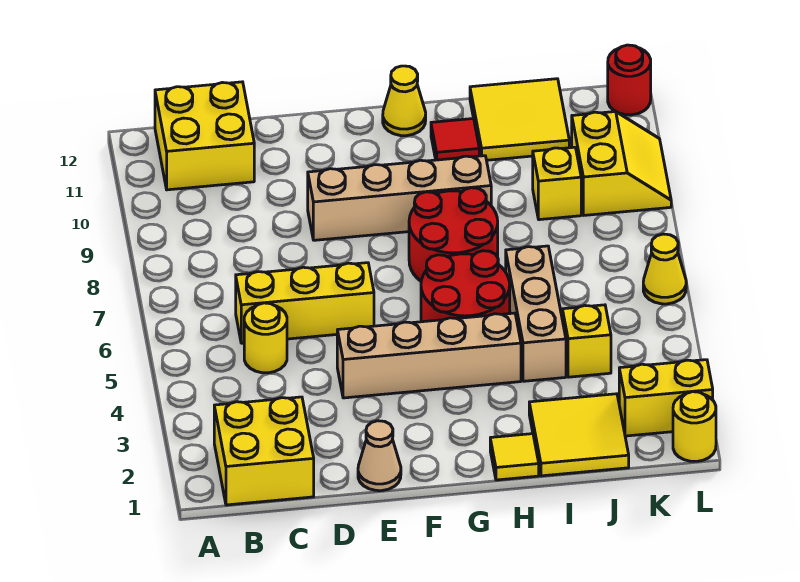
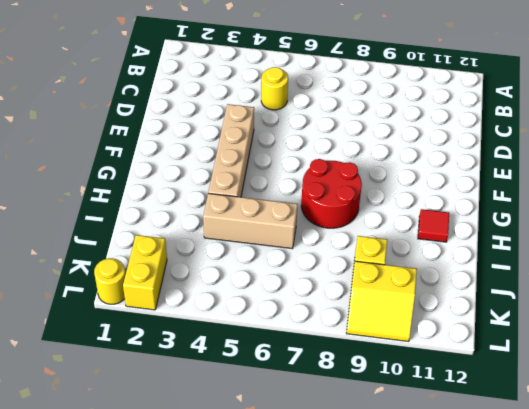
none -> yellow brick B1:C2 level 1
none -> yellow brick B11:C12 level 1
none -> yellow brick C6:E6 level 1

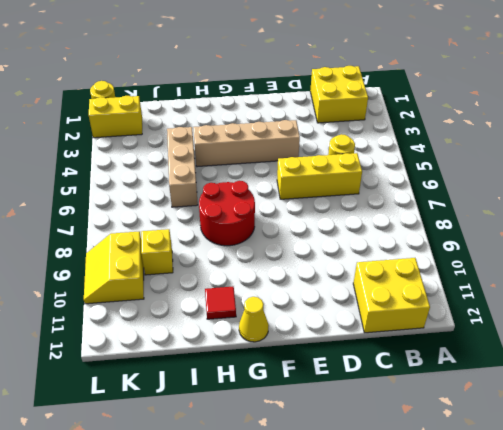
none -> tan cone E1 level 1
none -> tan brick E9:H9 level 1
none -> red round brick G5:H6 level 1

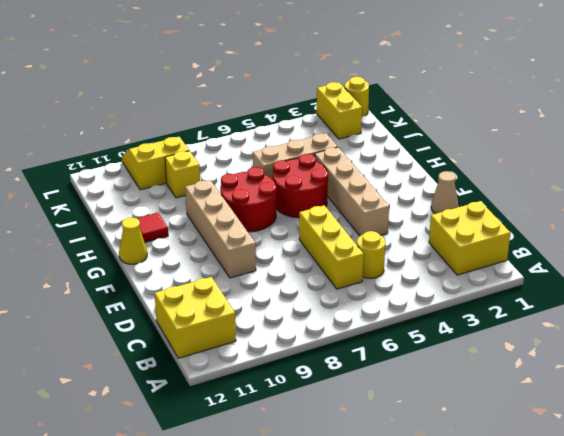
none -> yellow tile H1 level 1
none -> yellow tile I1:J2 level 1
none -> yellow tile I11:J12 level 1

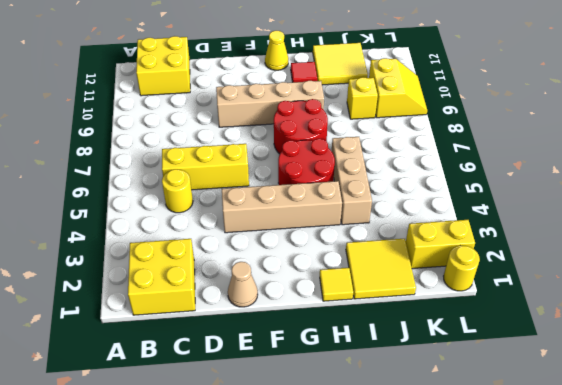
none -> yellow brick J4 level 1
none -> yellow cone L6 level 1
none -> red round brick L12 level 1

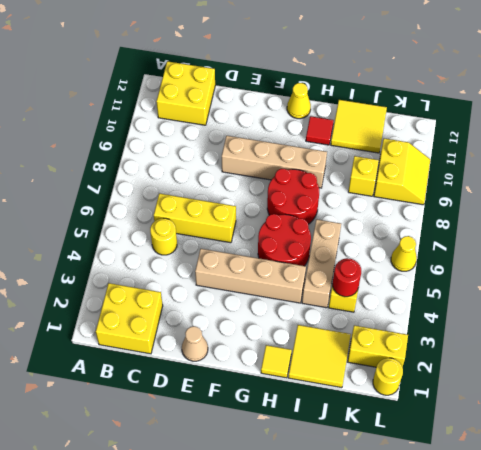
red round brick J4 level 2 -> red round brick L12 level 1

